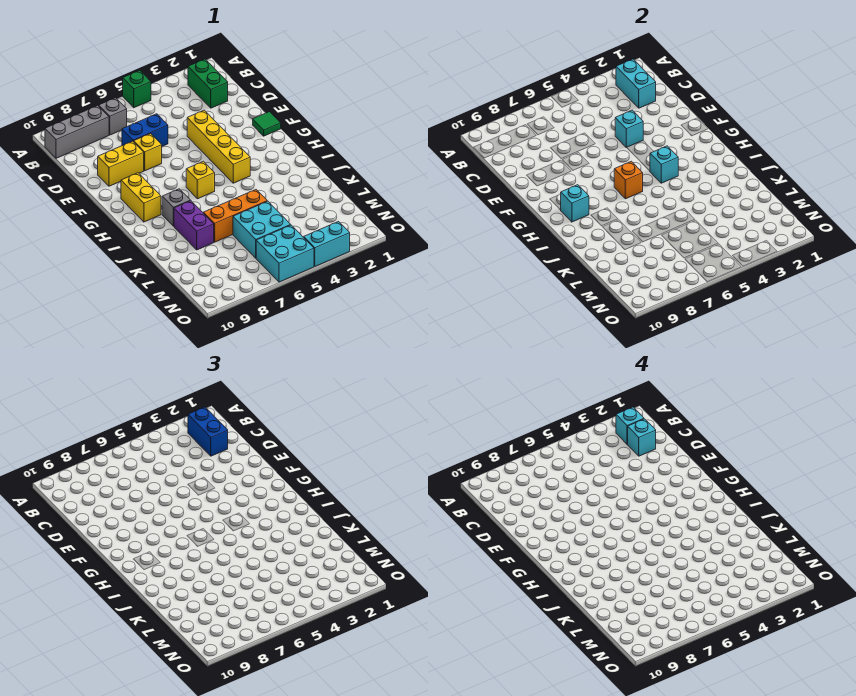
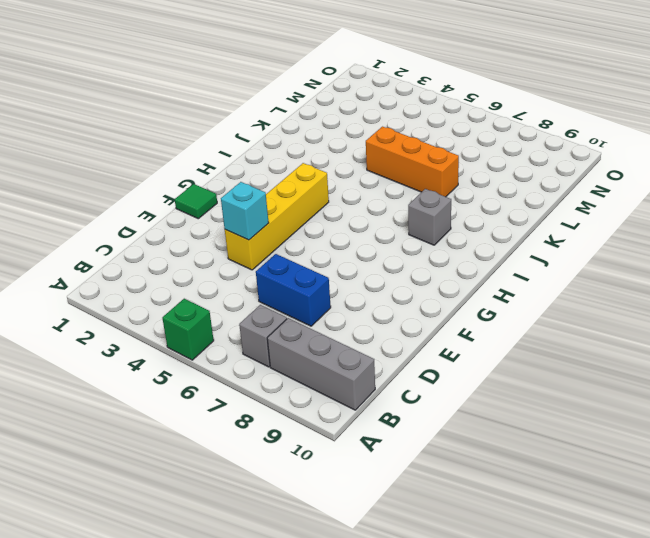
none -> green brick B2:C2 level 1
none -> yellow brick E7 level 1
none -> yellow brick E8:E9 level 1

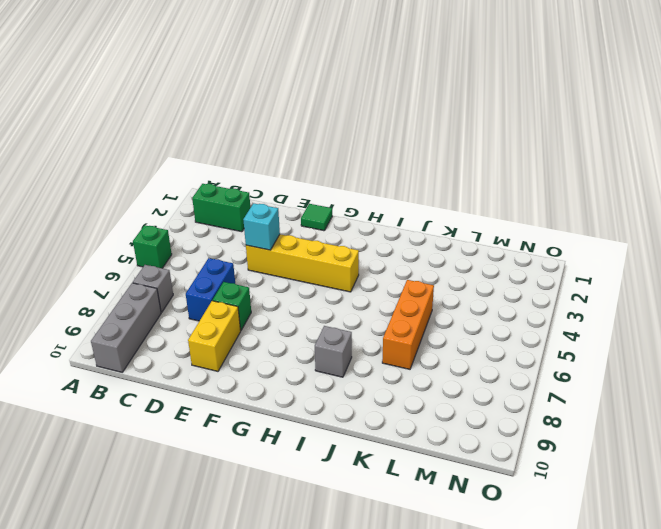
green brick E7 level 1 -> yellow brick E7 level 1
none -> yellow brick G9:H9 level 1
none -> yellow brick H6 level 1
none -> purple brick J8:K8 level 1

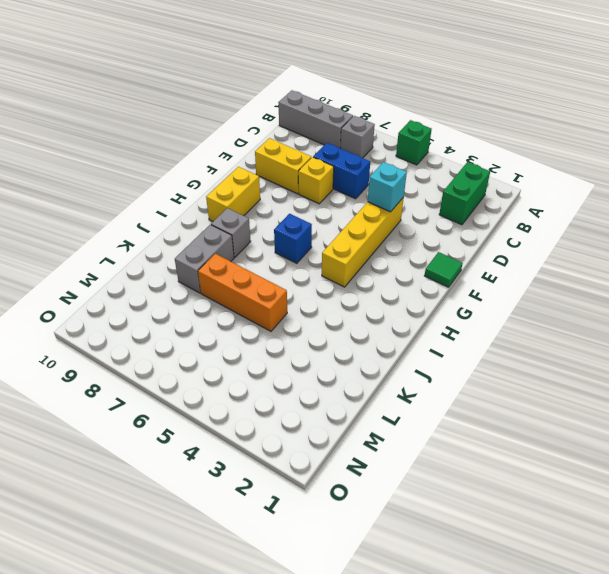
blue brick H6 level 1 -> yellow brick H6 level 1
grey brick J8:K8 level 1 -> purple brick J8:K8 level 1
none -> cyan brick L5:M6 level 1
none -> cyan brick N5:O6 level 1
none -> cyan brick O3:O4 level 1

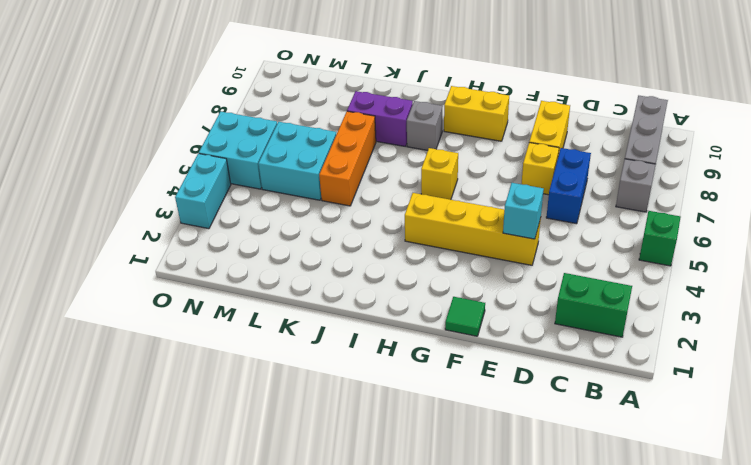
none -> cyan brick B2:C2 level 2
none -> cyan brick H4 level 2
none -> orange brick H6 level 2

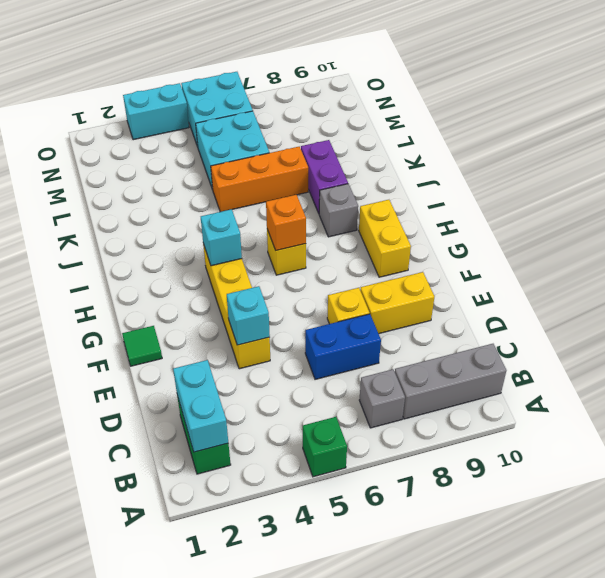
none -> cyan brick H9 level 2
none -> blue brick B2:C2 level 3
none -> cyan brick B2 level 4

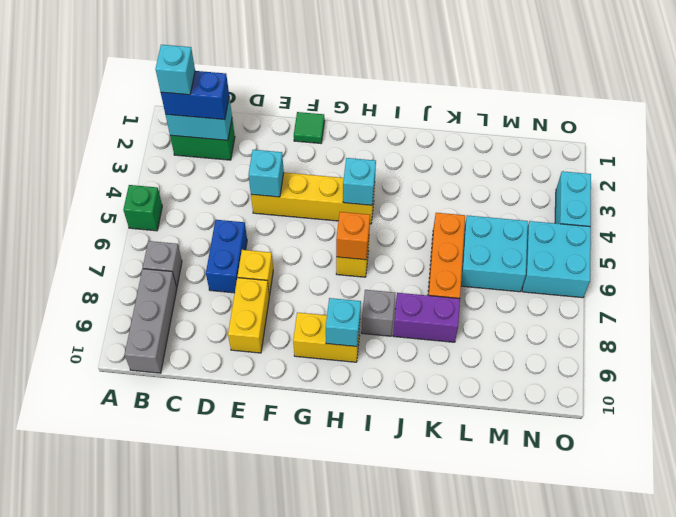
none -> cyan brick C2 level 4

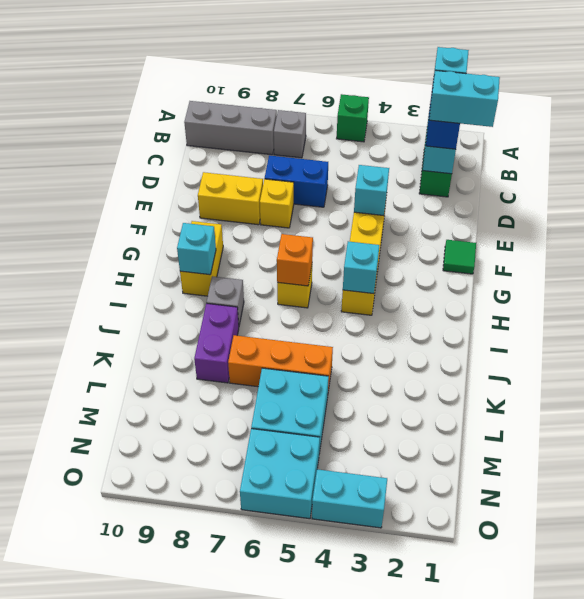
cyan brick C1:C2 level 4 -> cyan brick C2 level 4

